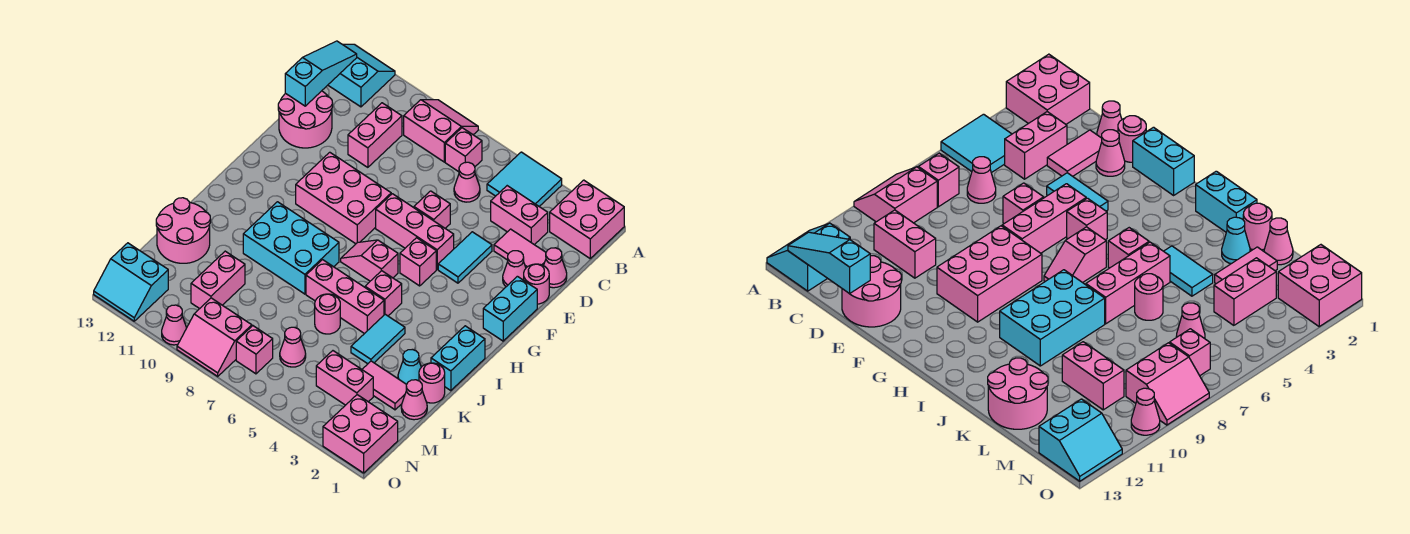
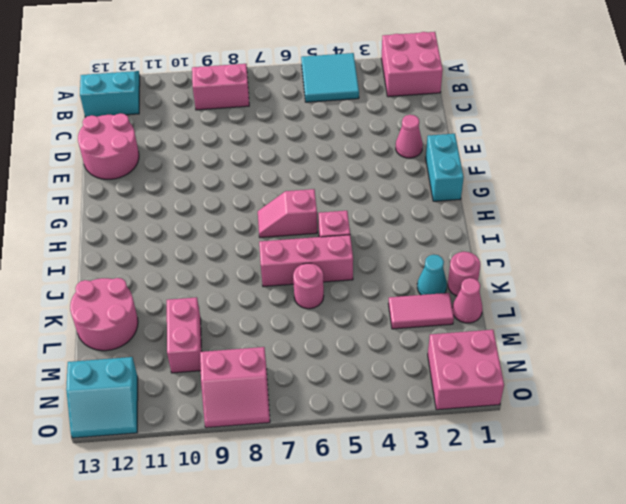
none -> pink brick B7 level 1
none -> pink brick C3:C4 level 1
none -> pink cone C6 level 1
none -> pink brick C10:D10 level 1

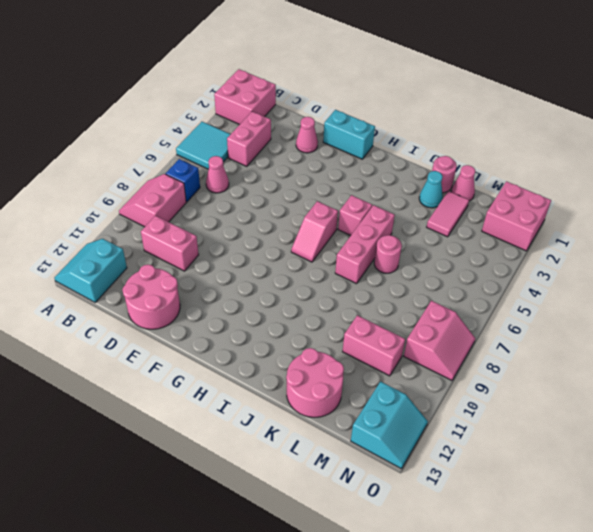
blue brick B7 level 1 -> pink brick B7 level 1
none -> pink cone D1 level 1
none -> pink tile D2:D3 level 1
none -> pink round brick E1 level 1
none -> cyan tile E4:F4 level 1

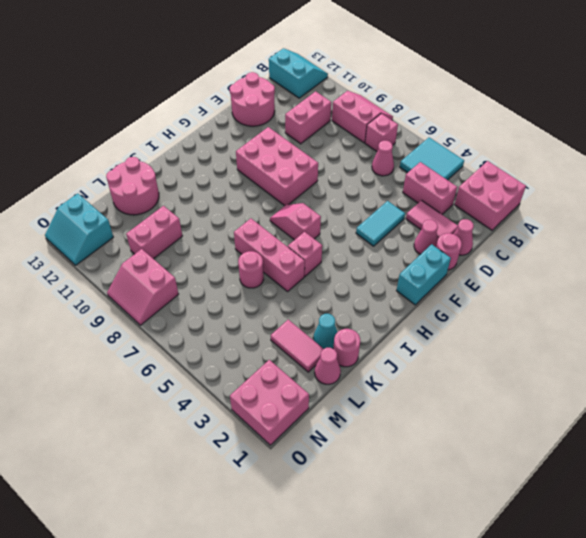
none -> pink brick E6 level 1
none -> pink brick F5:F7 level 1
none -> pink brick G5 level 1
none -> cyan brick I1:J1 level 1

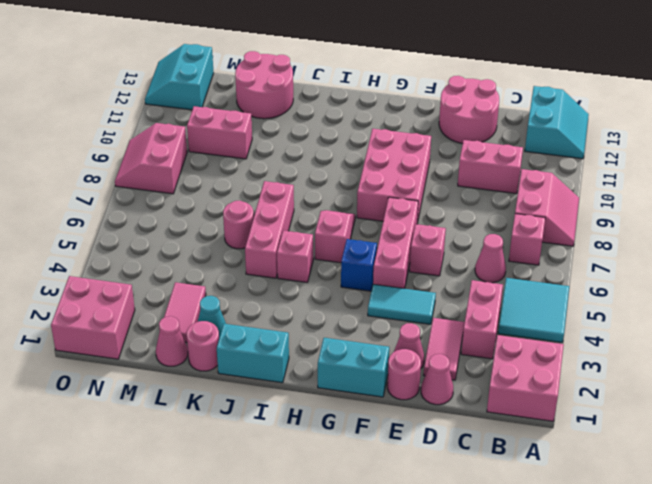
blue brick G5 level 1 -> pink brick G5 level 1
none -> cyan brick I8:J10 level 1
none -> cyan tile J4:K4 level 1
none -> pink brick M3:M4 level 1
none -> pink cone M6 level 1

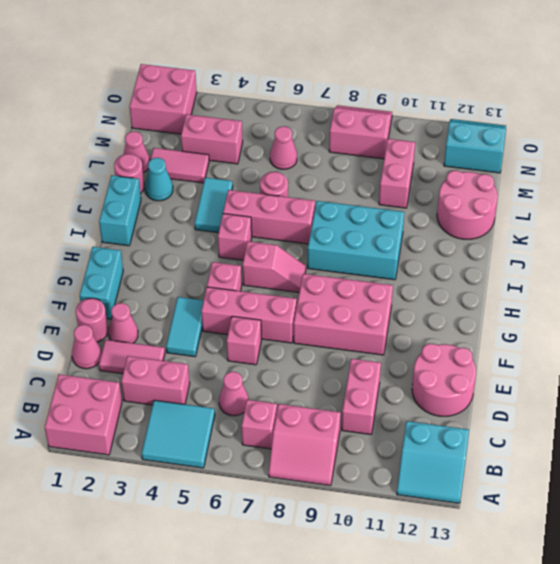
none -> pink brick N7 level 1
none -> pink cone O10 level 1
none -> cyan slope B13:D13 level 2 top D

